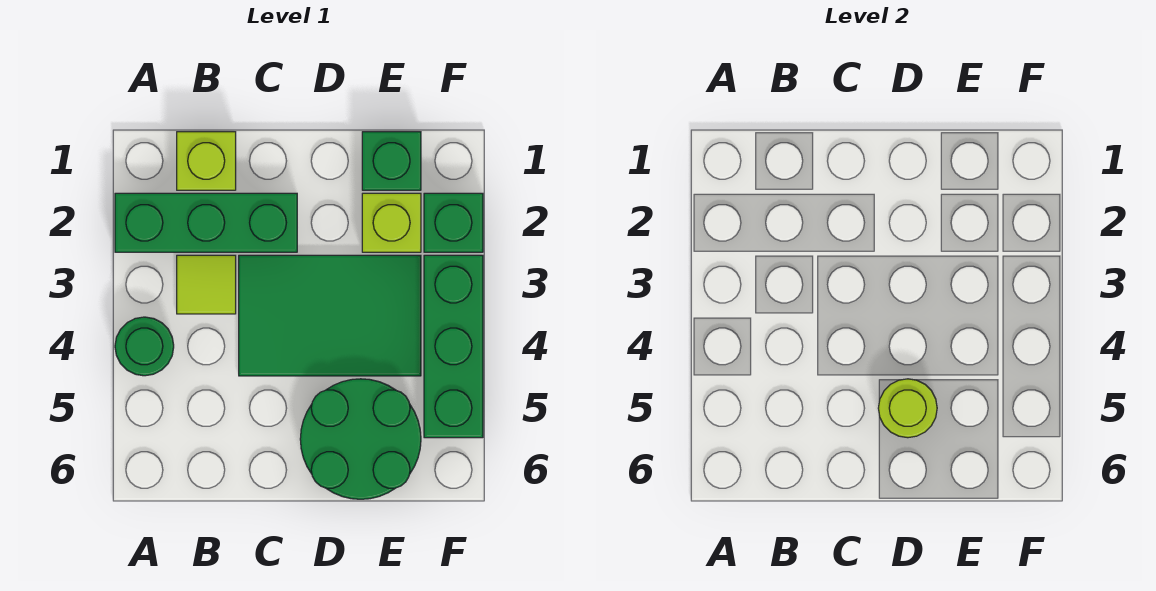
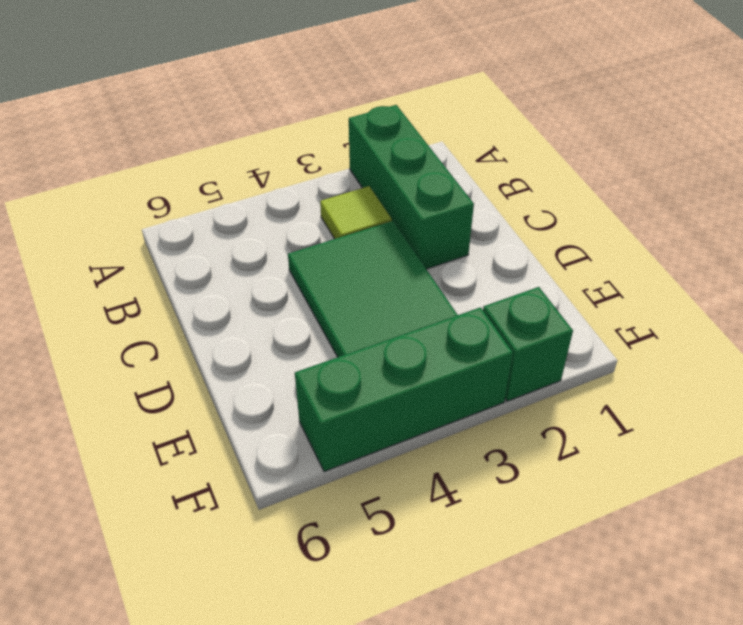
none -> green round brick A4 level 1
none -> lime brick B1 level 1

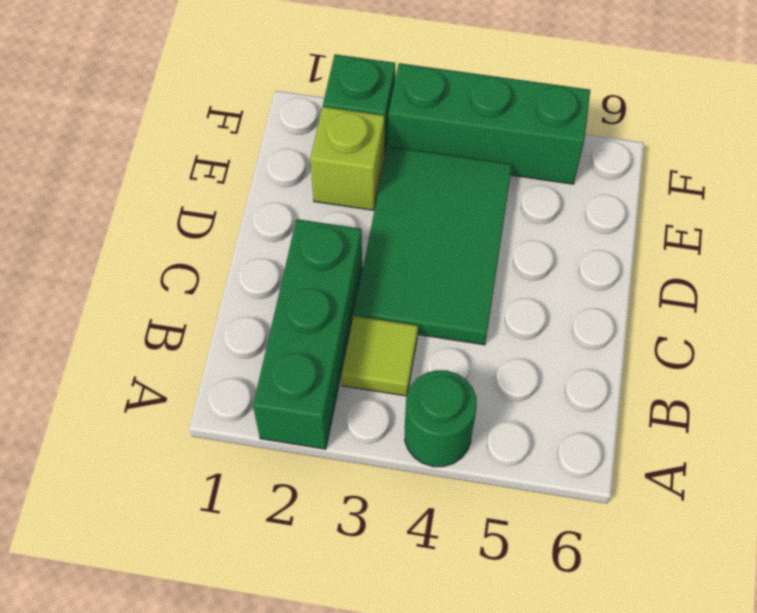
none -> lime brick B1 level 1
none -> green round brick D5:E6 level 1

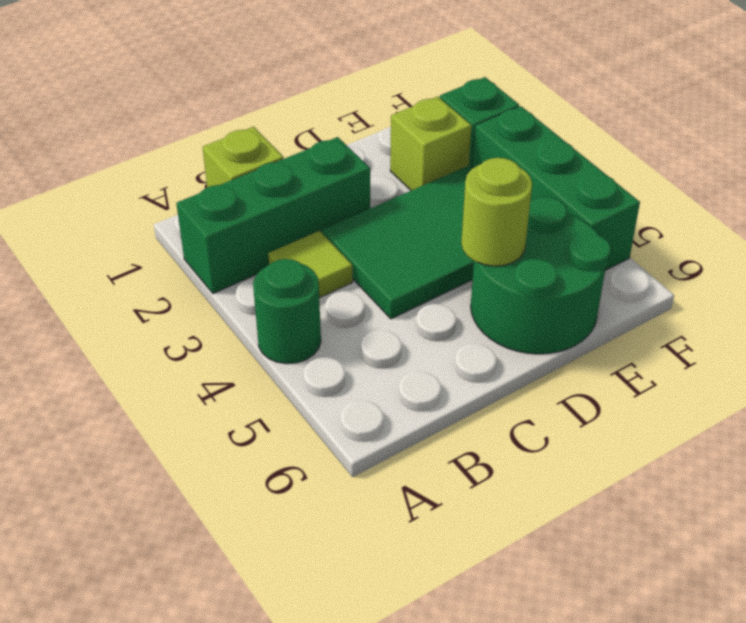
none -> green brick E1 level 1

